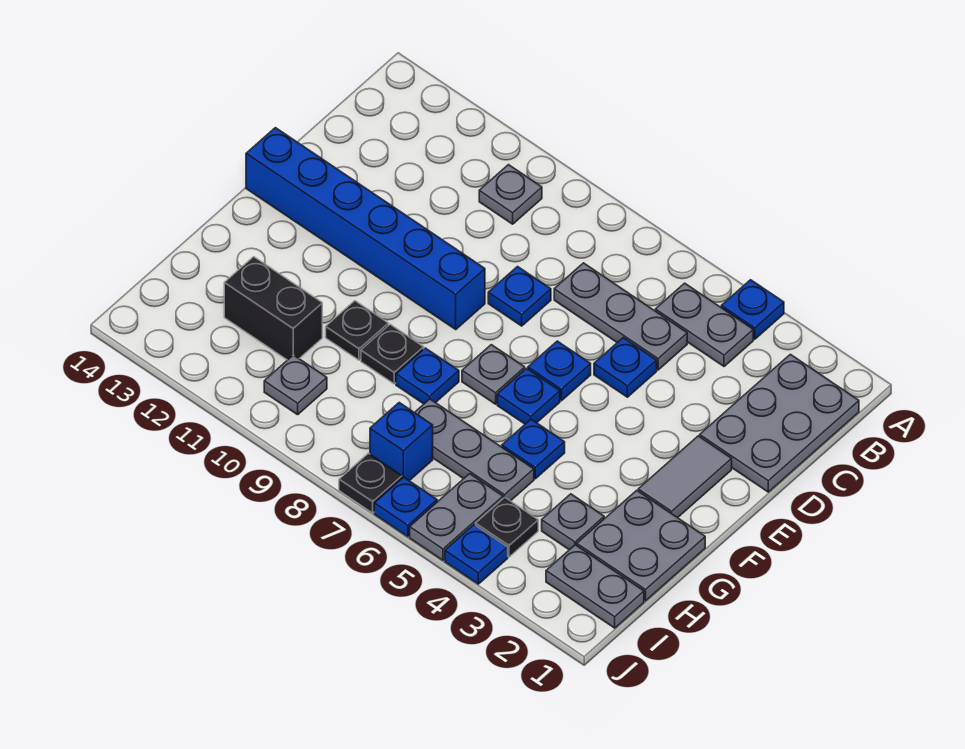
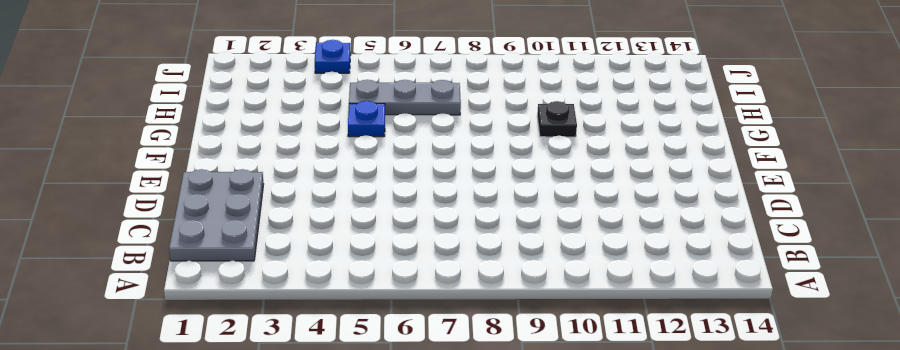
none -> blue plate A4 level 1
none -> grey plate B4:B5 level 1
none -> grey plate B10 level 1

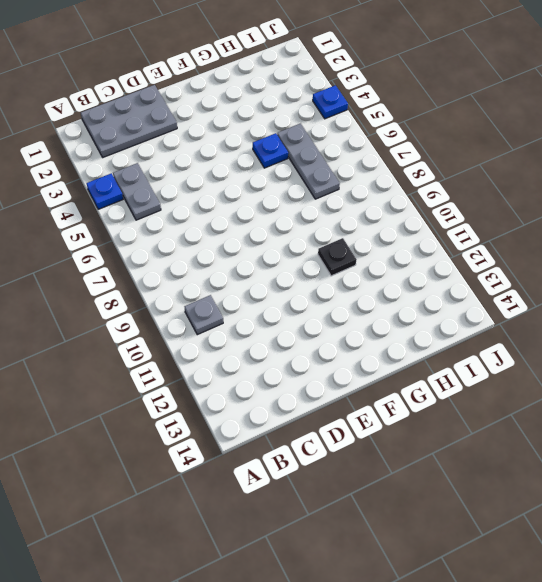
none -> grey plate C5:C7 level 1
none -> blue plate D5 level 1
none -> blue plate D8 level 1

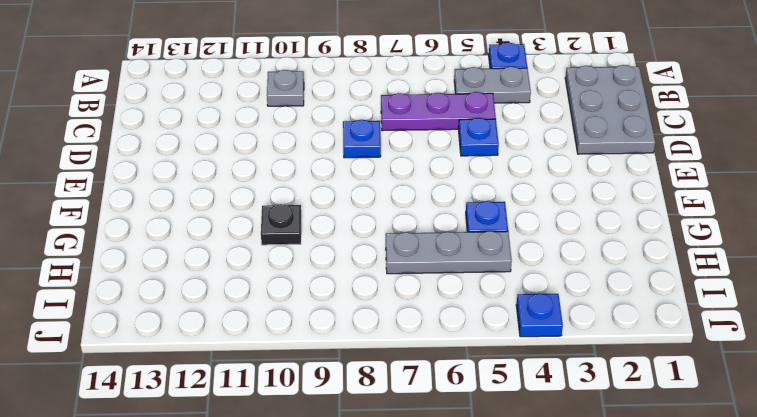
purple plate C5:C7 level 1 -> grey plate C5:C7 level 1
none -> grey tile E2:F2 level 1
none -> blue plate E6 level 1
none -> blue brick E9:E14 level 1

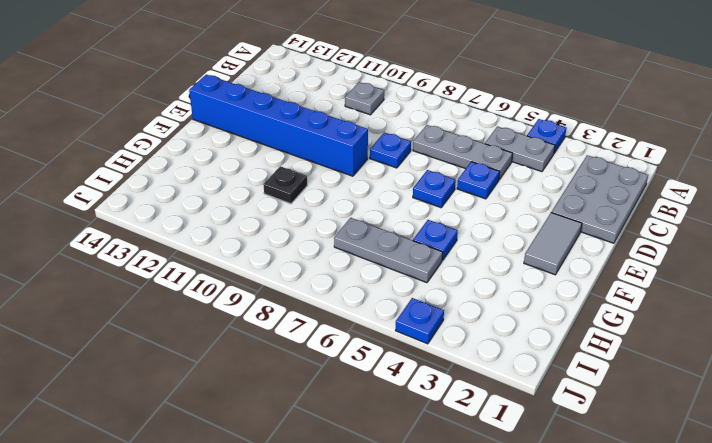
none -> blue plate F6 level 1
none -> grey plate F7 level 1
none -> grey plate G1:H2 level 1

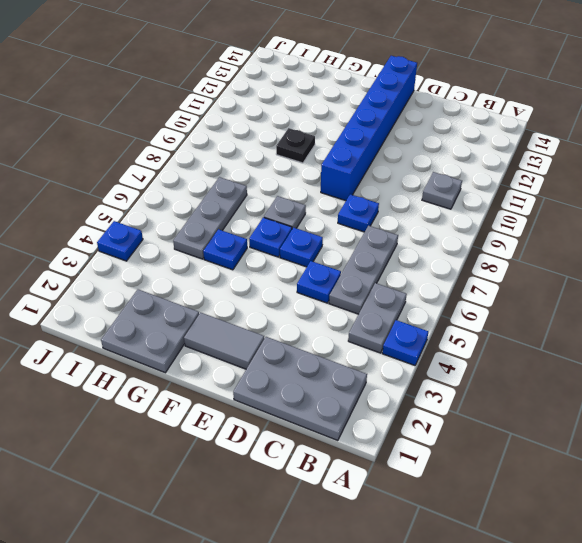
none -> blue plate G8 level 1
none -> black plate G9 level 1
none -> grey plate H3 level 1

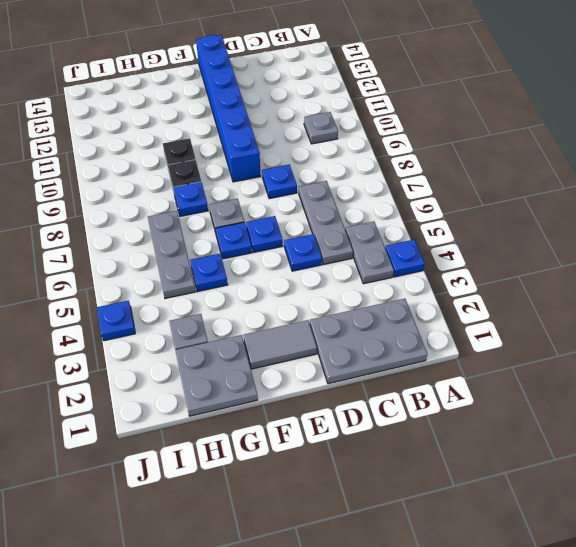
none -> black brick H11:H12 level 1
none -> grey plate I1:I2 level 1
none -> black plate I4 level 1

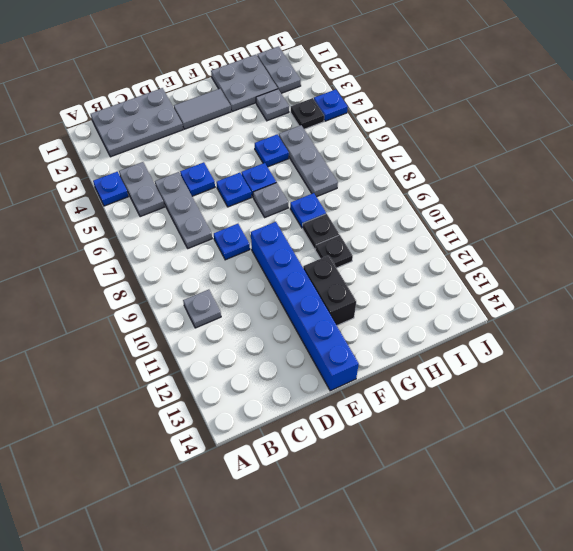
black brick F11:F12 level 1 -> black brick H11:H12 level 1
none -> grey plate I5:J5 level 1
none -> blue brick I7 level 1
none -> grey plate I10 level 1

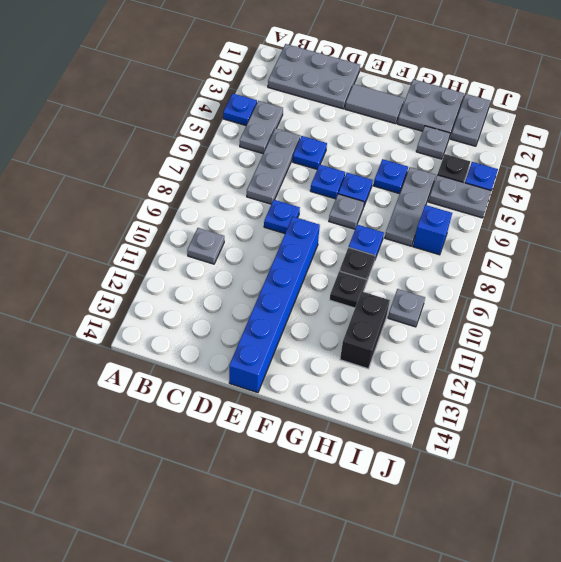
none -> blue plate J6 level 1
none -> black plate J7 level 1

